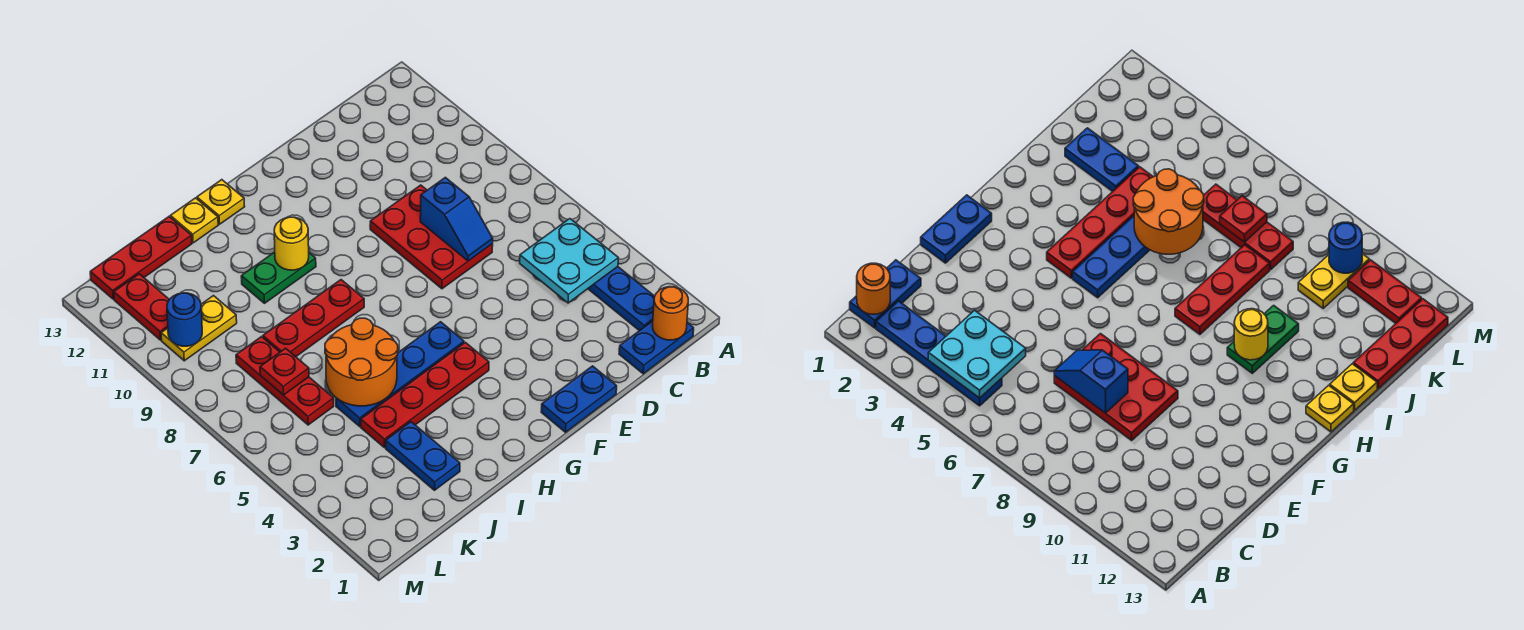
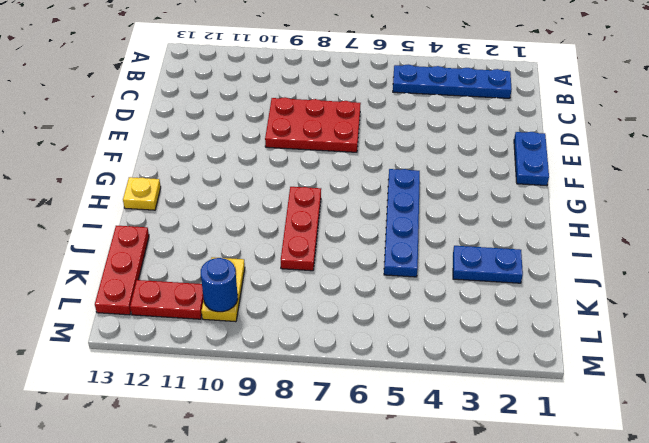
none -> blue plate B1:C1 level 1
none -> red plate G4:J4 level 1
none -> green plate H10:I10 level 1

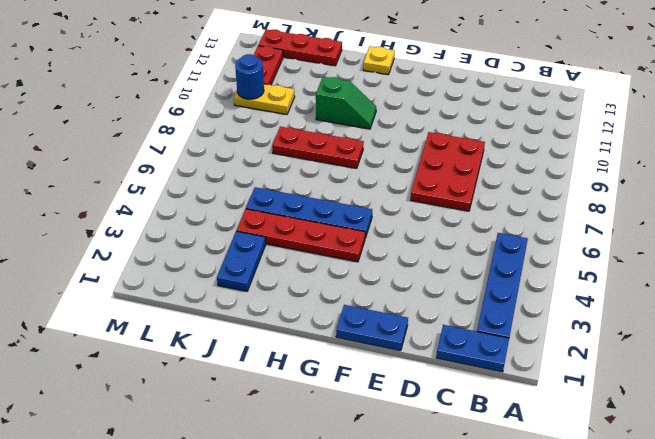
green slope H10:I10 level 1 top I -> green plate H10:I10 level 1
none -> yellow plate I13 level 1
none -> red plate K6:K8 level 1
none -> orange round brick B1 level 2

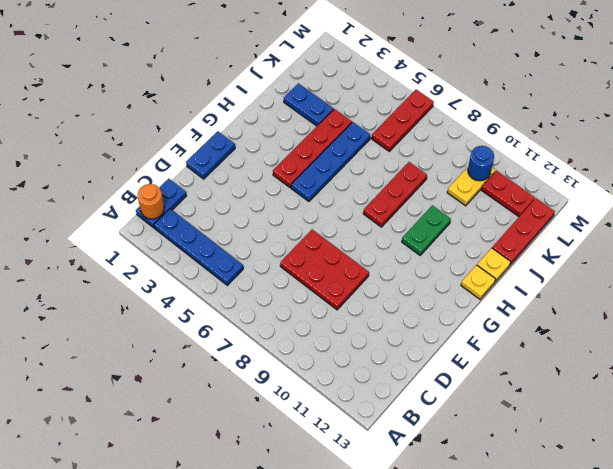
red plate K6:M6 level 1 -> red plate K6:K8 level 1
none -> cyan plate B4:C5 level 2
none -> blue slope D7:D8 level 2 top 8
none -> yellow round brick H10 level 2

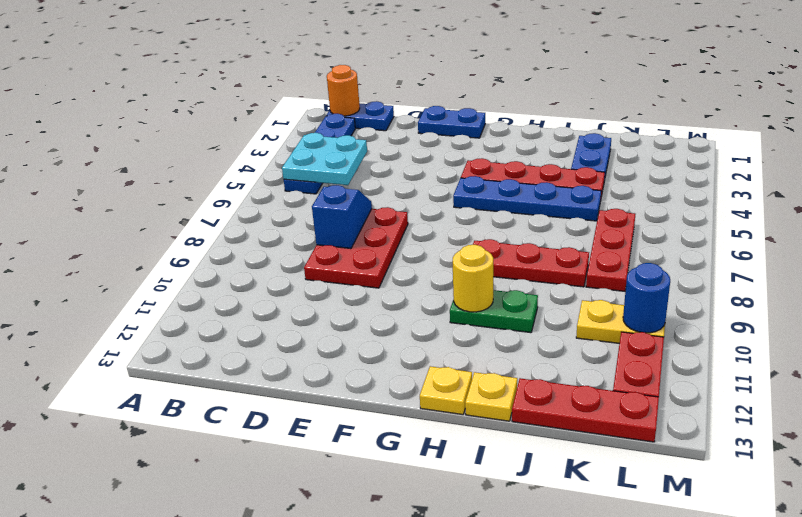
none -> orange round brick I5:J6 level 2
none -> red plate K7 level 2

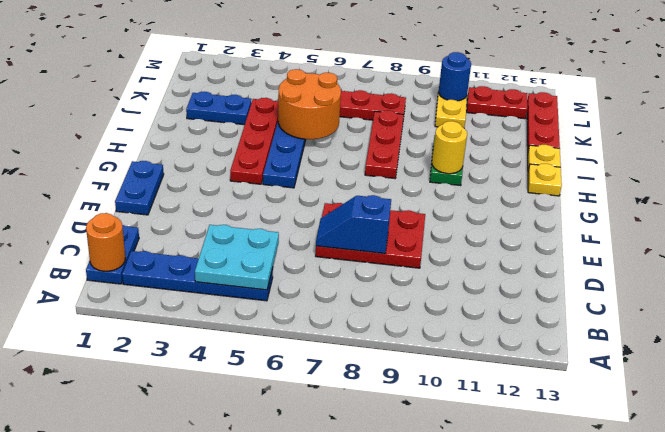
none -> red plate K7 level 2

